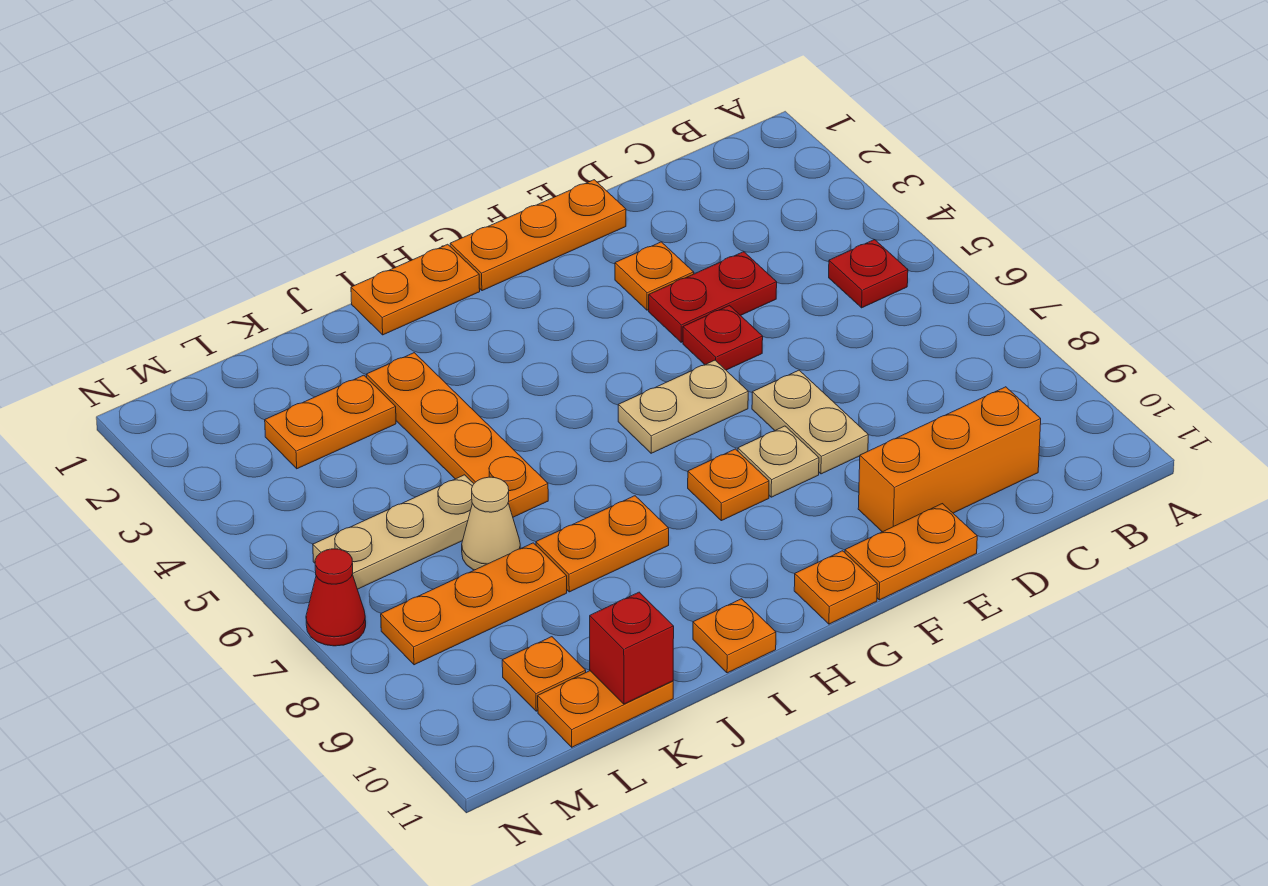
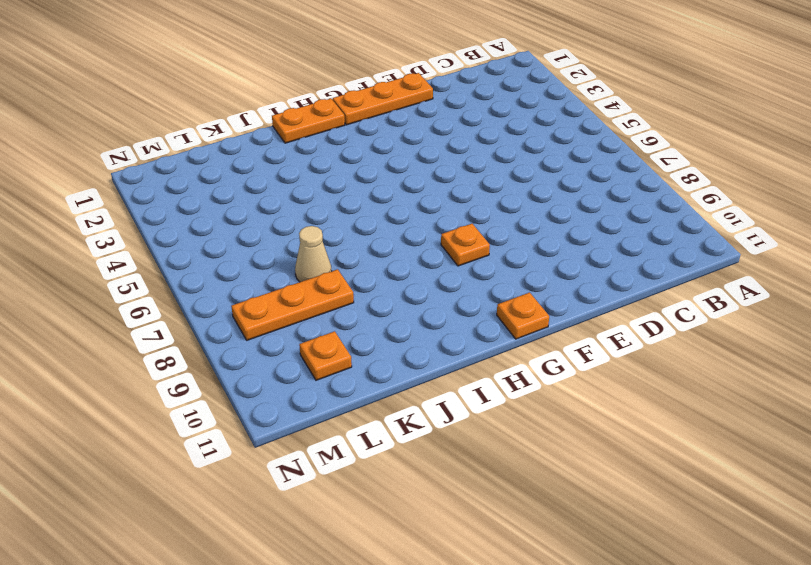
none -> red plate B5 level 1
none -> orange brick C10:E10 level 1
none -> red plate D4:E4 level 1

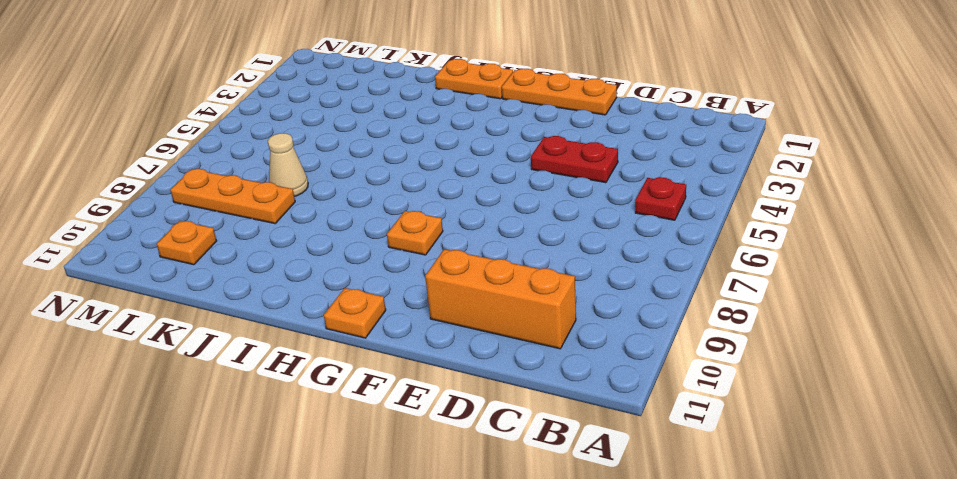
none -> orange plate E3 level 1
none -> red plate E5 level 1
none -> tan plate E7:E8 level 1

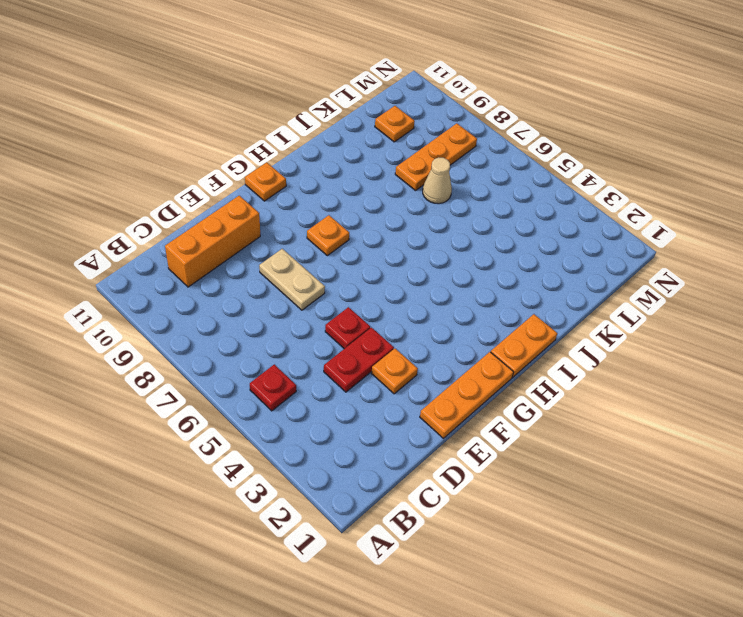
none -> orange plate E11:F11 level 1
none -> tan plate F6:G6 level 1
none -> tan plate F8 level 1

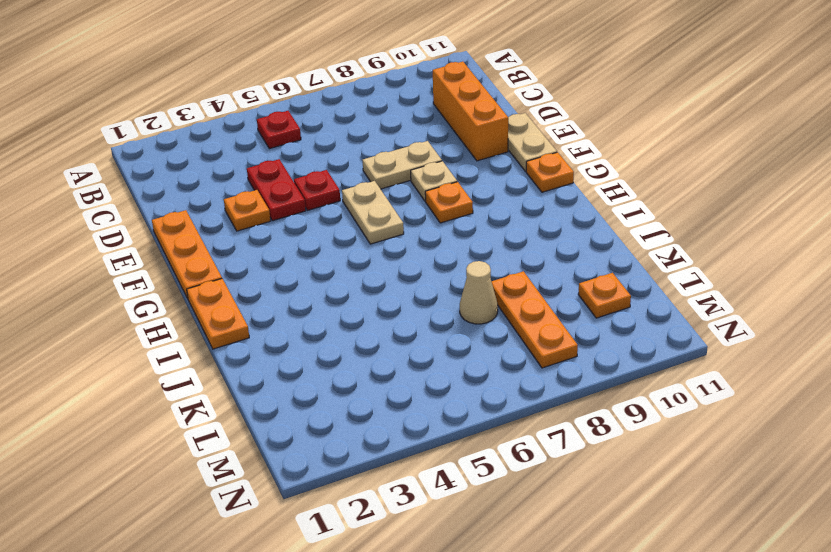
tan plate E11:F11 level 1 -> orange plate E11:F11 level 1
none -> orange plate I8:J8 level 1
none -> orange plate I11 level 1
none -> orange plate J3:J6 level 1

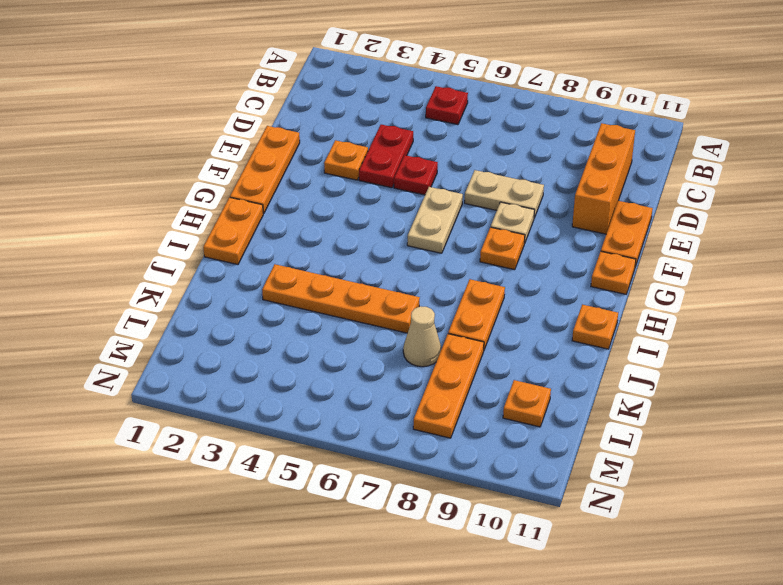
none -> orange plate K3:L3 level 1
none -> tan plate K6:M6 level 1
none -> orange plate K11:L11 level 1

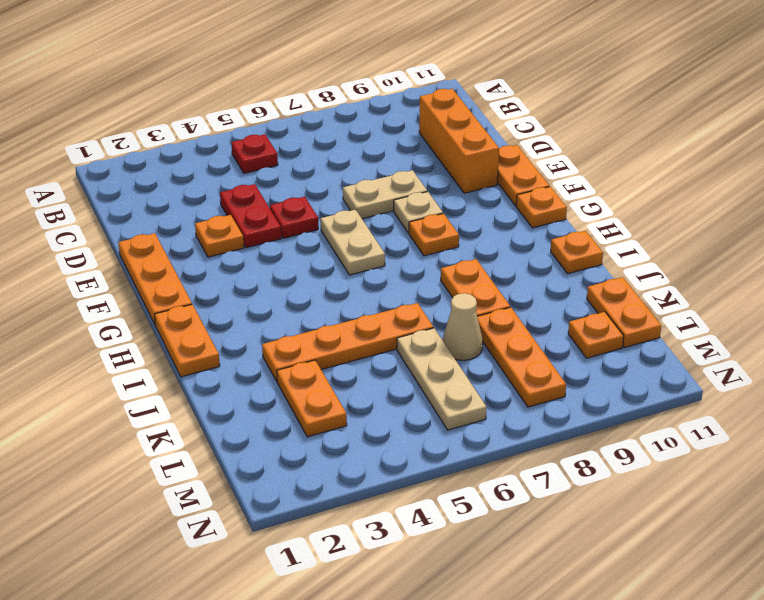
none -> red cone N7 level 1
none -> red brick K11 level 2

